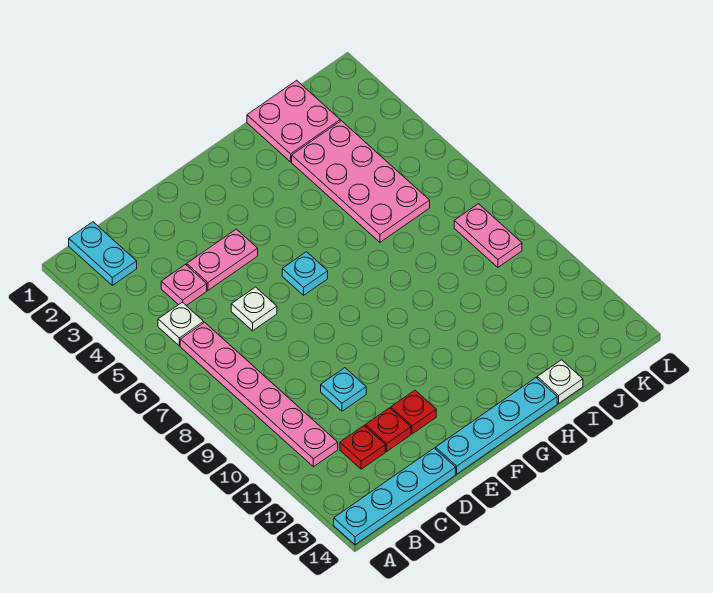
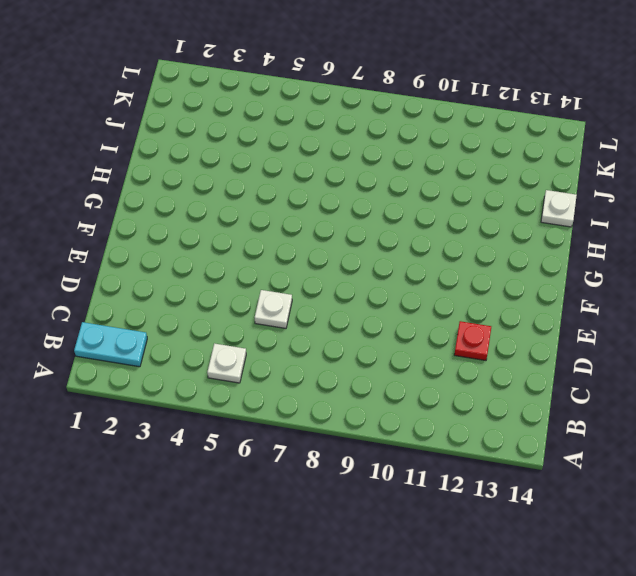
none -> cyan plate A14:D14 level 1
none -> pink plate B6:B11 level 1
none -> pink plate C4 level 1

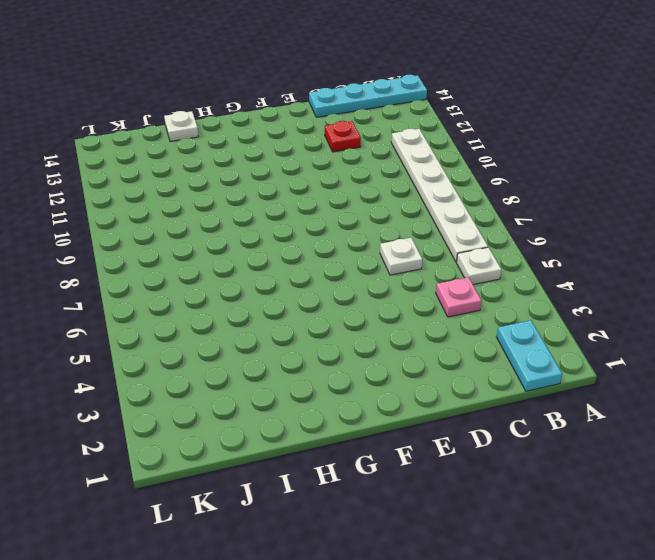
white plate B6:B11 level 1 -> pink plate B6:B11 level 1
none -> red plate C12 level 1
none -> pink plate D4:E4 level 1
none -> cyan plate D10 level 1

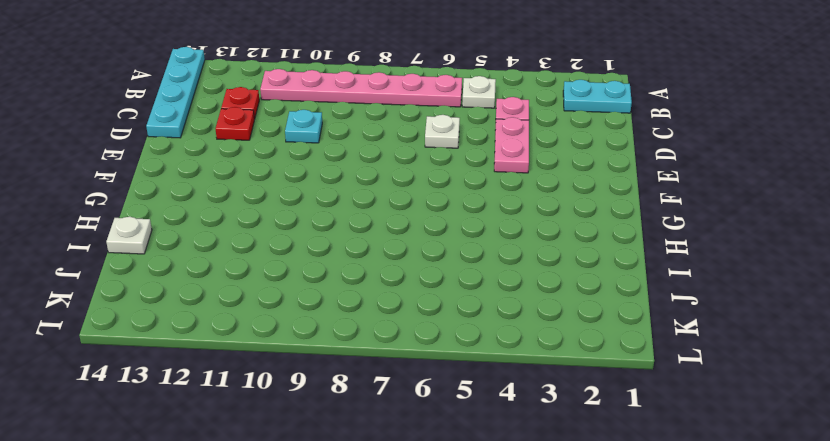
none -> red plate E12 level 1
none -> cyan plate E14:H14 level 1
none -> cyan plate F6 level 1

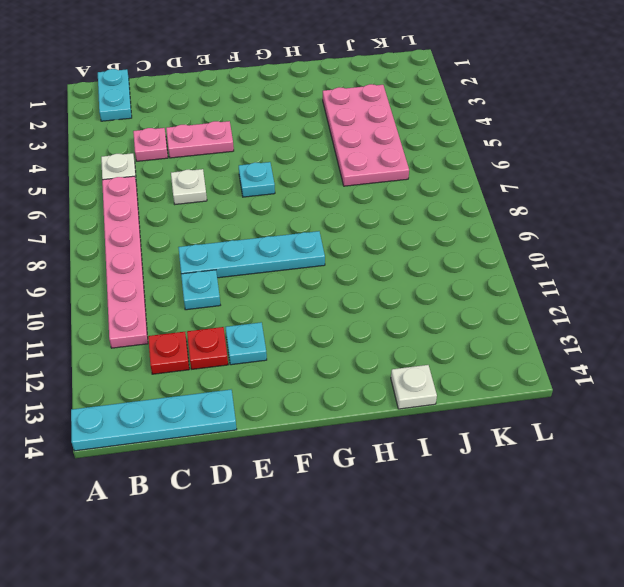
cyan plate D9:G9 level 1 -> cyan plate E14:H14 level 1
cyan plate E12 level 1 -> red plate E12 level 1
none -> pink plate I1:J2 level 1
none -> pink plate K8:K9 level 1

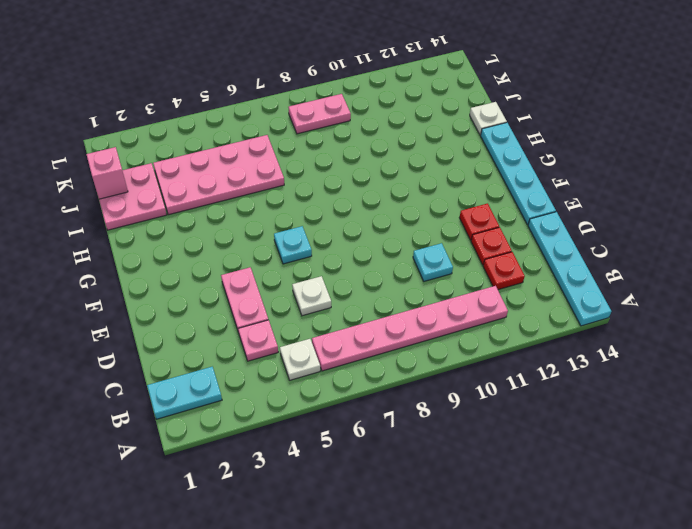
pink brick J1 level 2 -> none

